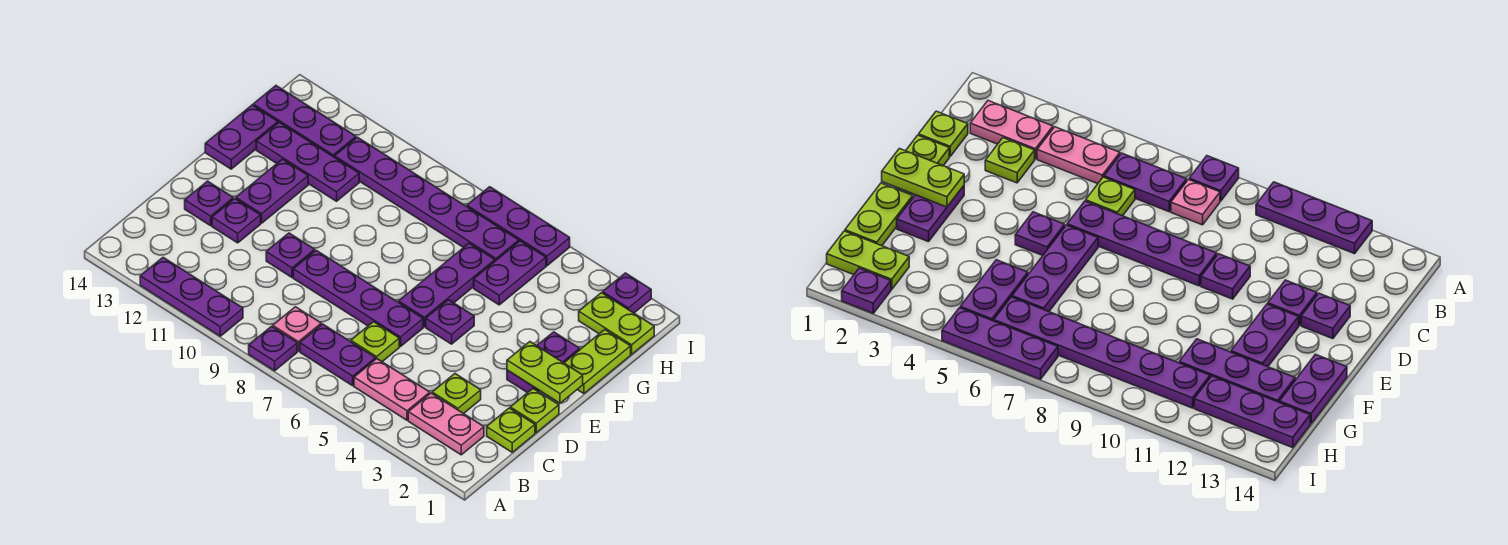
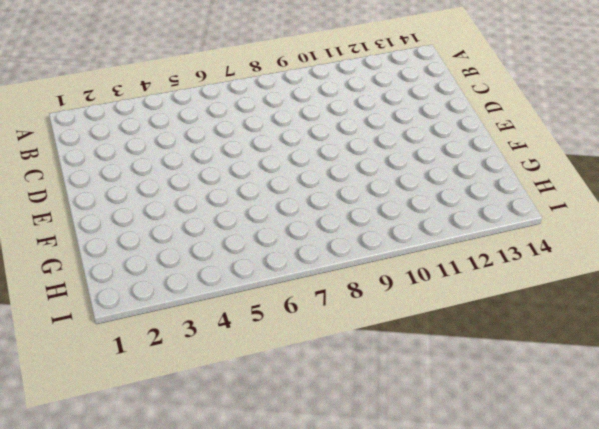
none -> purple plate A8 level 1
none -> purple plate A10:A12 level 1
none -> pink plate B2:B3 level 1

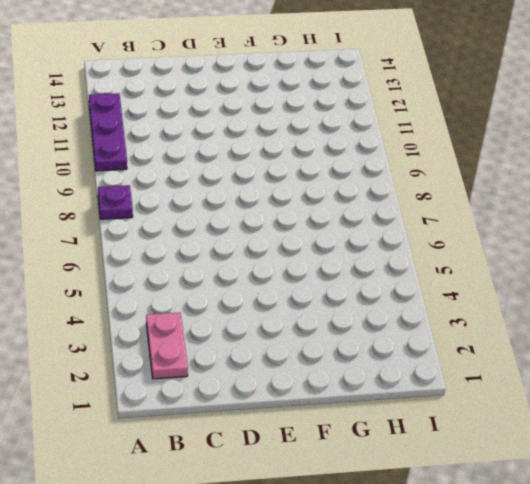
none -> pink plate B4:B5 level 1
none -> purple plate B6:B7 level 1
none -> pink plate B8 level 1

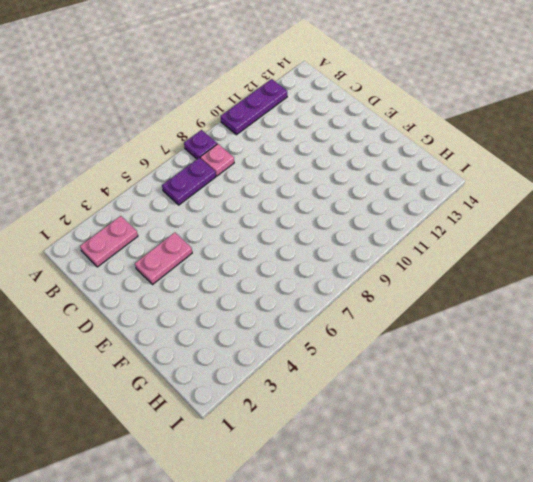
pink plate D3:D4 level 1 -> pink plate B4:B5 level 1
none -> lime plate C1 level 1
none -> lime plate C3 level 1
none -> lime plate C6 level 1

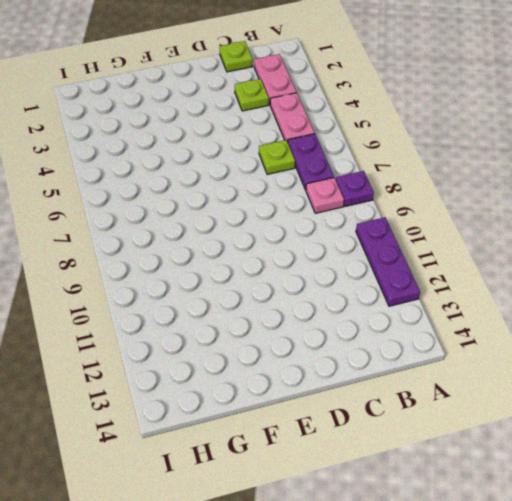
none -> lime plate D1 level 1
none -> purple plate D6:D9 level 1
none -> purple plate D10 level 1

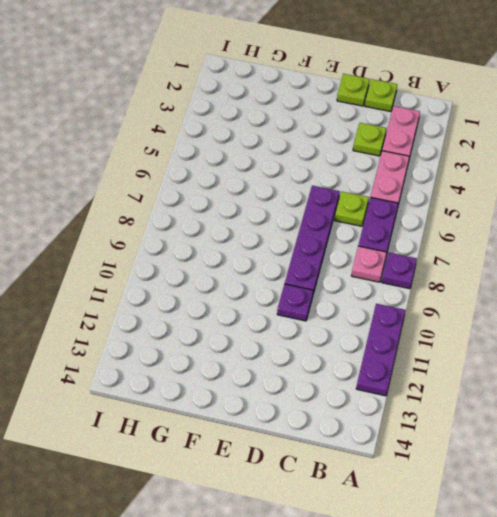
none -> purple plate D12 level 1
none -> purple plate D13 level 1
none -> purple plate E2:F2 level 1

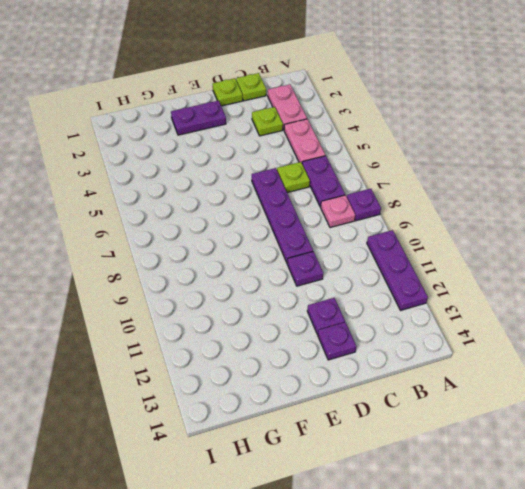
none -> purple plate E5 level 1
none -> purple plate E6:G6 level 1
none -> purple plate E12:F12 level 1

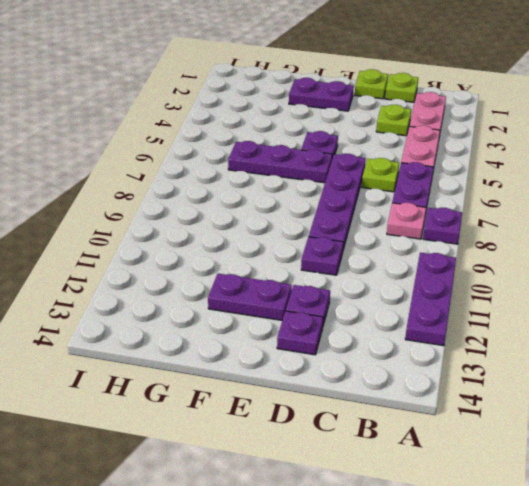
none -> lime plate F1:G1 level 1
none -> purple plate F14:G14 level 1
none -> purple plate G5:H5 level 1

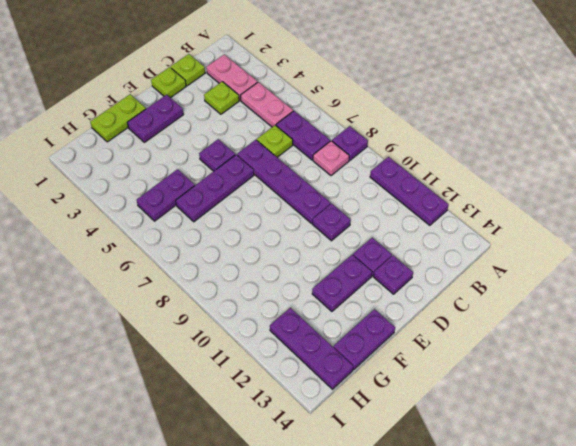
none -> purple plate G11:G13 level 1
none -> lime plate H1:H2 level 1
none -> purple plate H6:H11 level 1

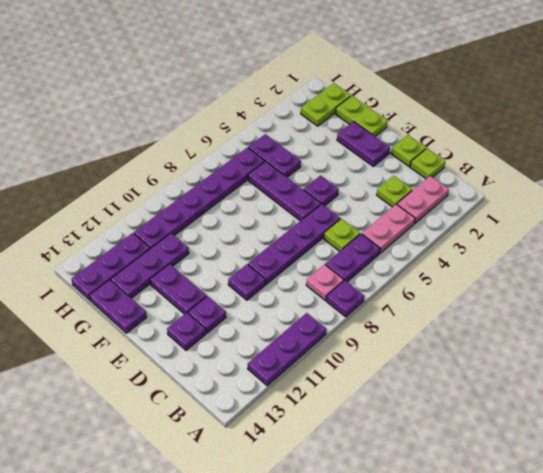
none -> purple plate I2 level 1
none -> purple plate I5:I7 level 1
none -> lime plate E1:E2 level 2

